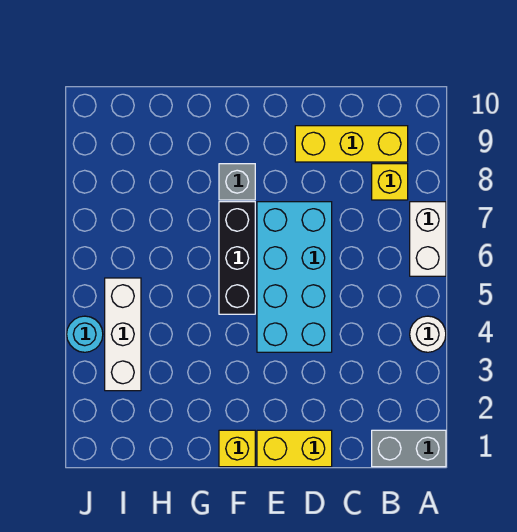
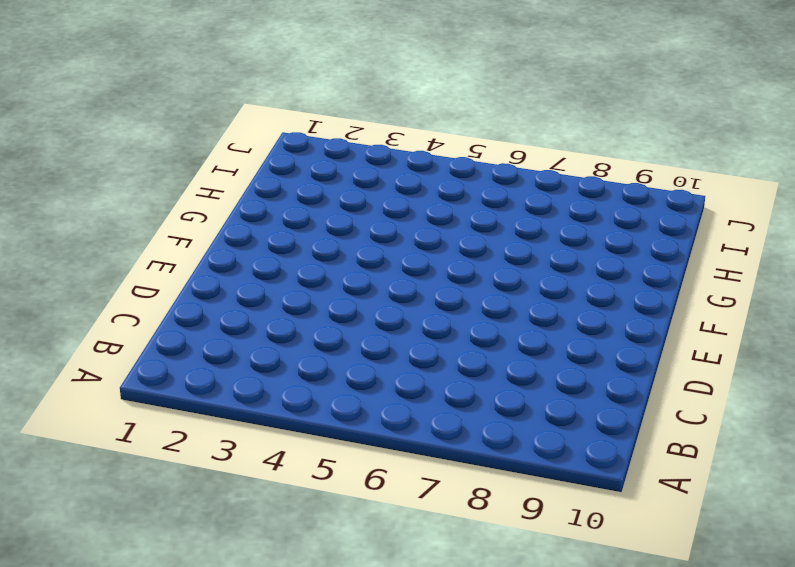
none -> grey brick A1:B1 level 1
none -> white round brick A4 level 1
none -> white brick A6:A7 level 1

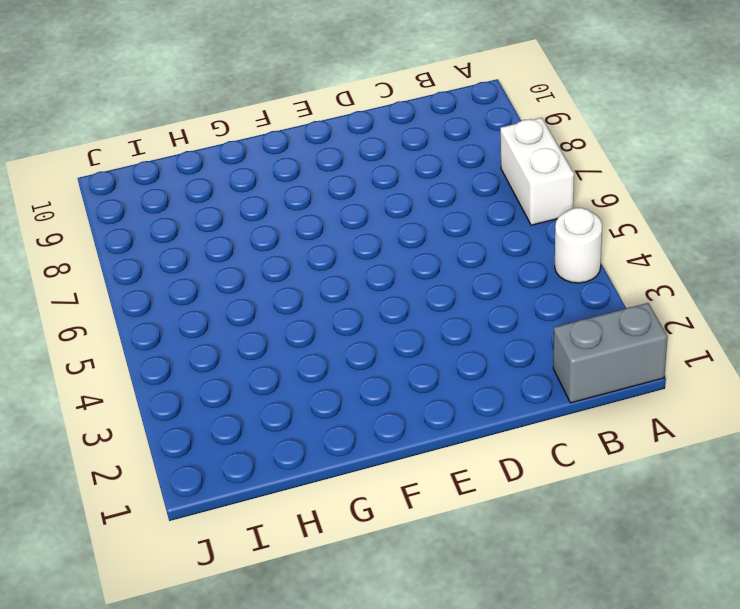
none -> yellow brick B8 level 1
none -> yellow brick B9:D9 level 1
none -> yellow brick D1:E1 level 1

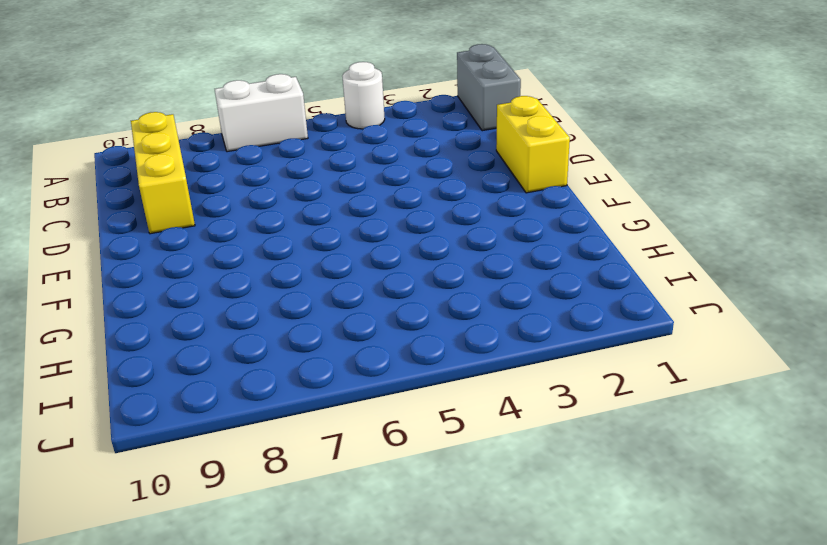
none -> yellow brick B8 level 1
none -> cyan brick D4:E7 level 1
none -> yellow brick F1 level 1

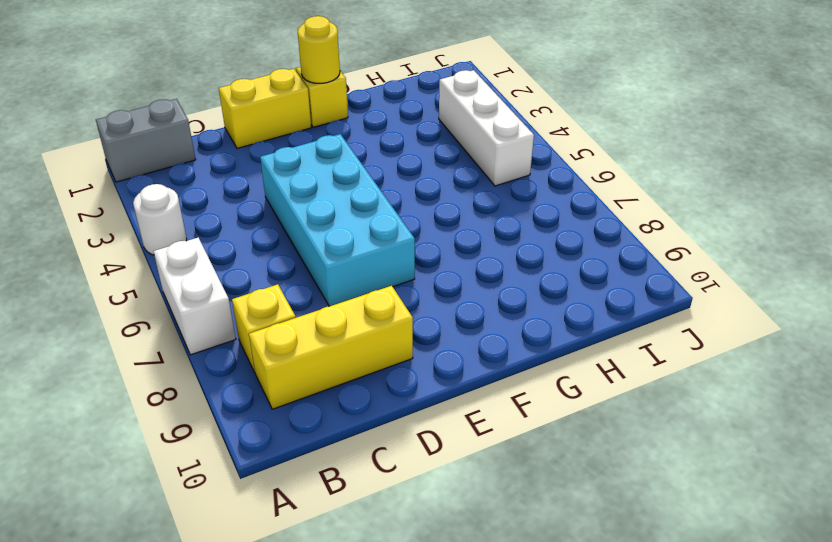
yellow round brick F1 level 2 -> none
none -> black brick F5:F7 level 1
none -> grey brick F8 level 1
none -> cyan round brick J4 level 1

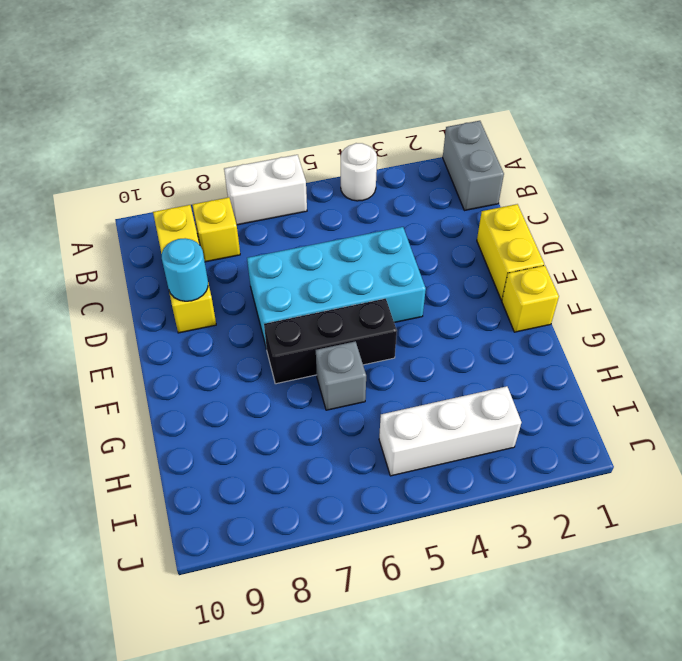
cyan round brick D9 level 2 -> cyan round brick J4 level 1
grey brick G6 level 1 -> grey brick F8 level 1

